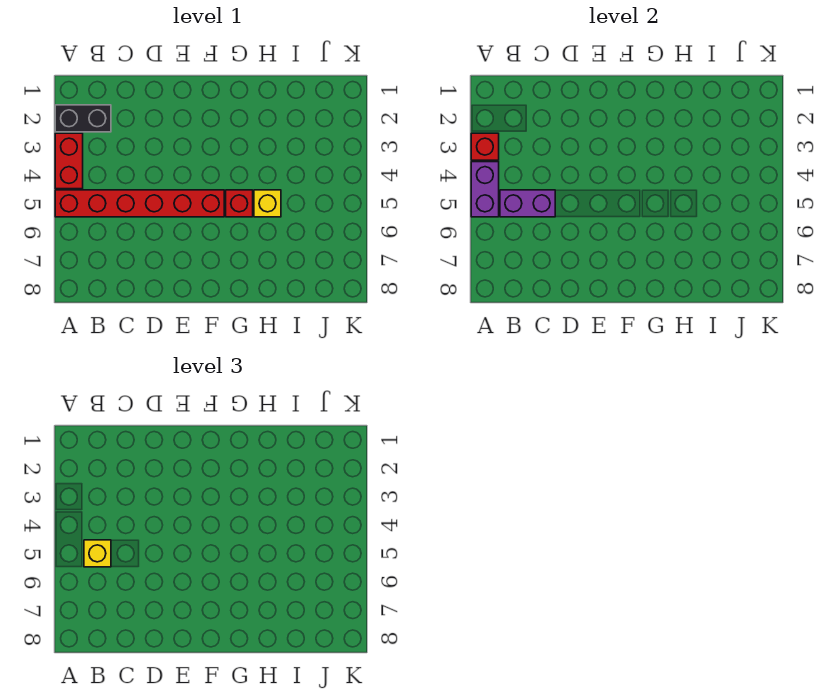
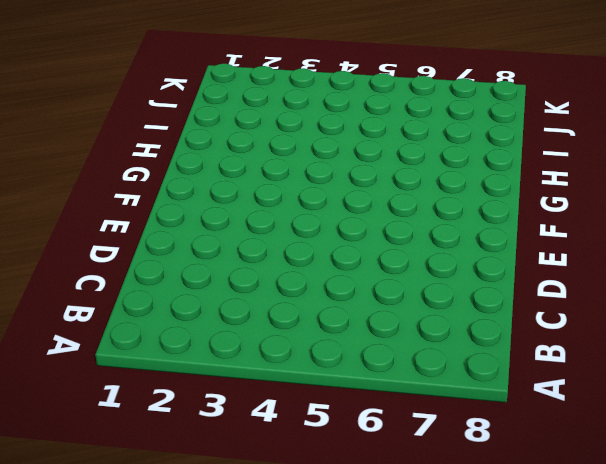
none -> black brick A2:B2 level 1
none -> red brick A3:A4 level 1

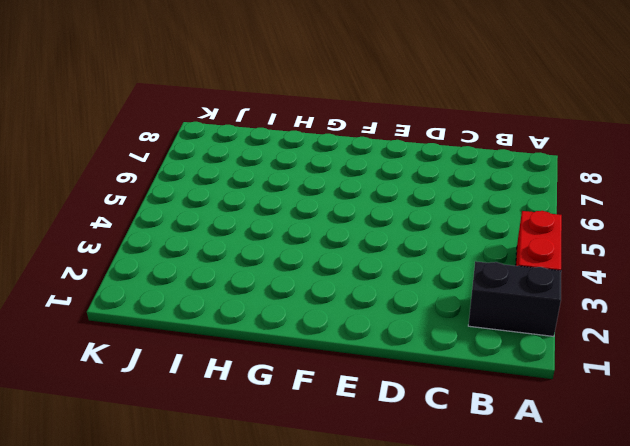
none -> red brick A5:F5 level 1
none -> red brick G5 level 1

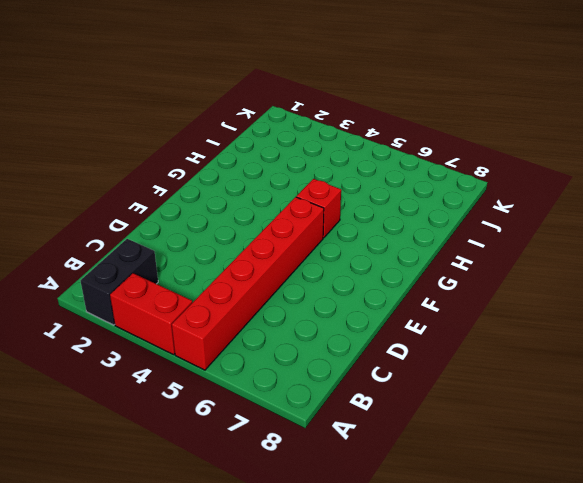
none -> yellow brick H5 level 1
none -> red brick A3 level 2

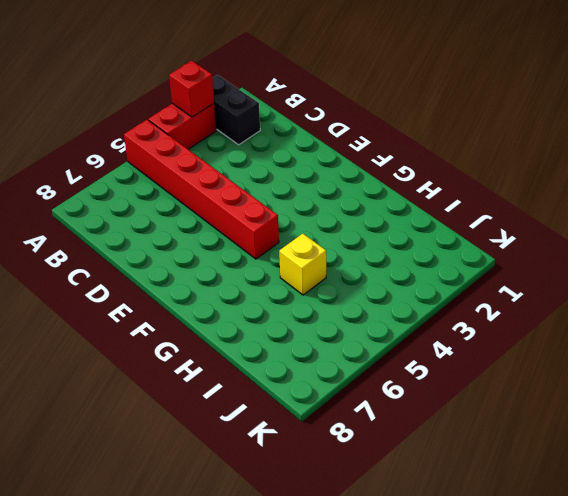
none -> red brick G5 level 1
none -> purple brick A4:A5 level 2

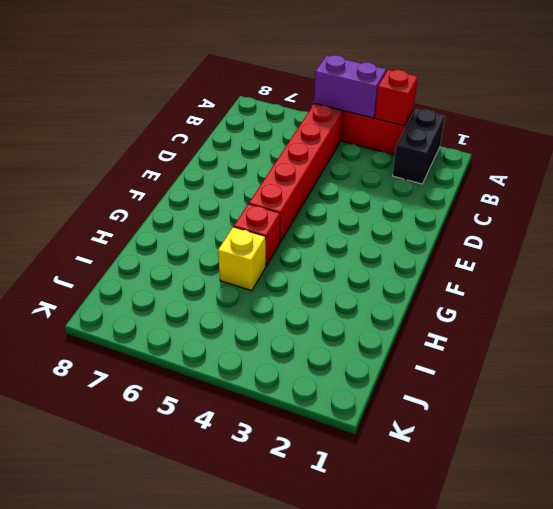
none -> purple brick B5:C5 level 2
none -> yellow brick B5 level 3

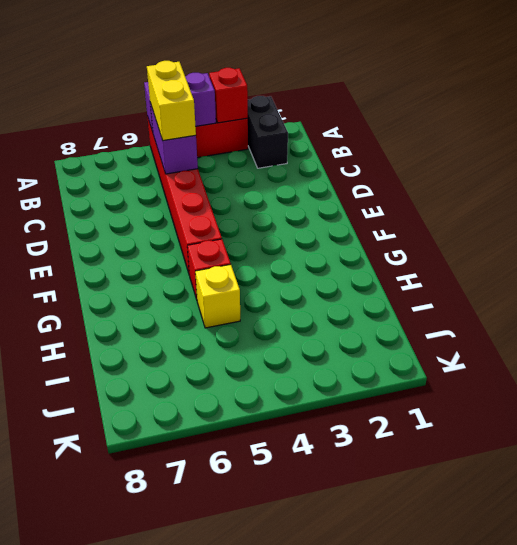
yellow brick B5:C5 level 3 -> yellow brick B5 level 3

